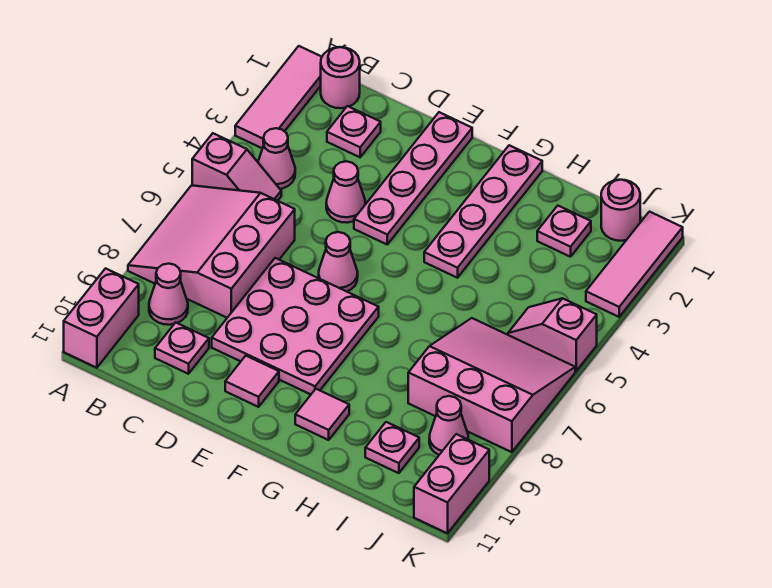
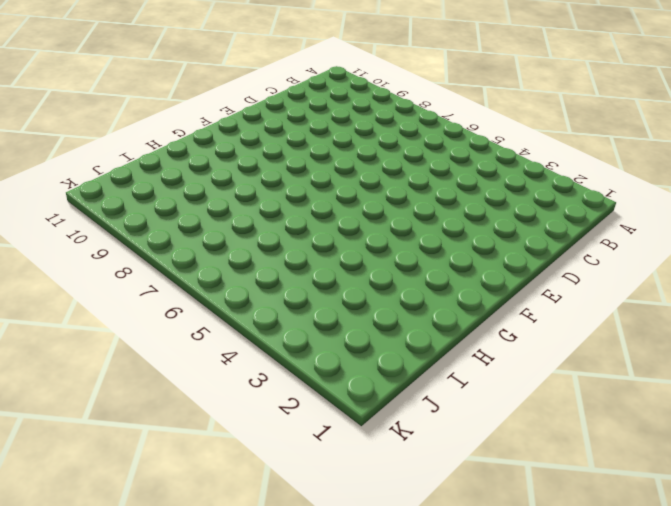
none -> pink tile A1:A3 level 1
none -> pink slope A5:B5 level 1 top A
none -> pink slope A6:C8 level 1 top C

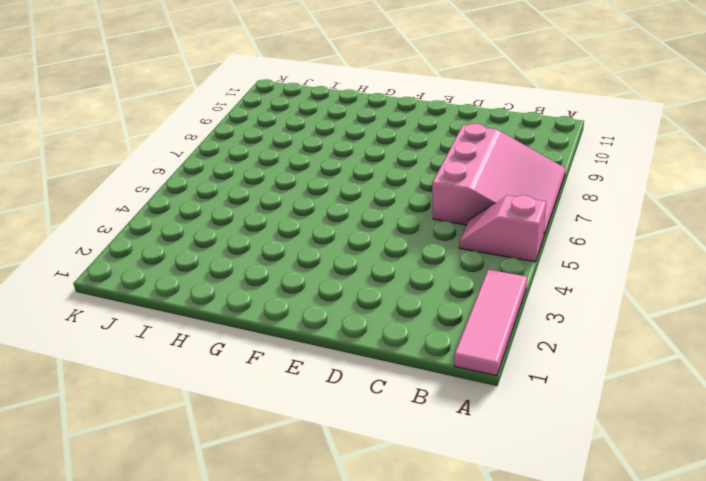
none -> pink brick A10:A11 level 1
none -> pink round brick B1 level 1
none -> pink cone B4 level 1

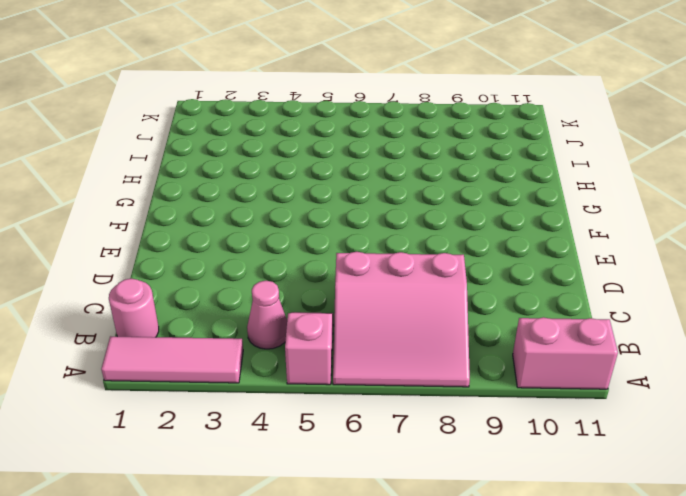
none -> pink cone B9 level 1
none -> pink plate C2 level 1
none -> pink plate C10 level 1

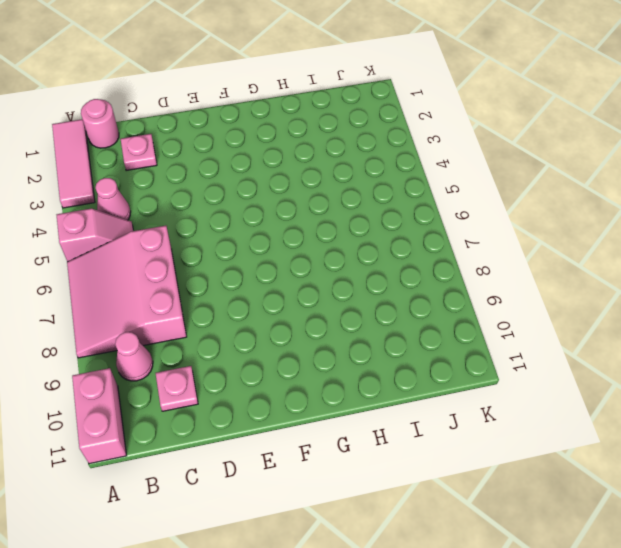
none -> pink cone D4 level 1
none -> pink plate D7:F9 level 1
none -> pink plate E1:E4 level 1

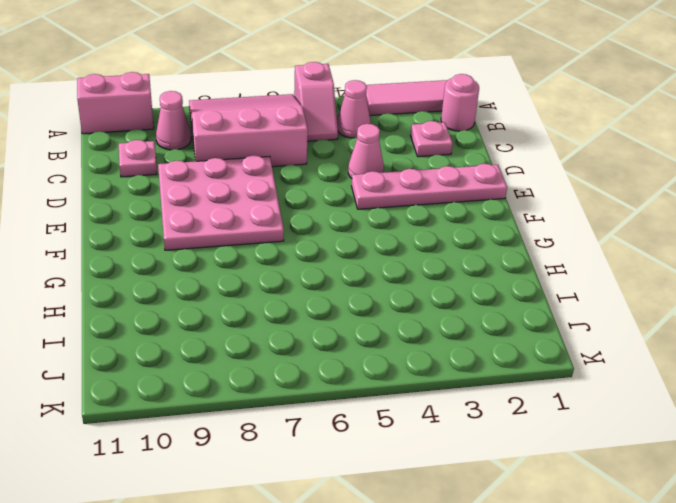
none -> pink cone E6 level 1
none -> pink tile E10 level 1
none -> pink plate G1:G4 level 1

